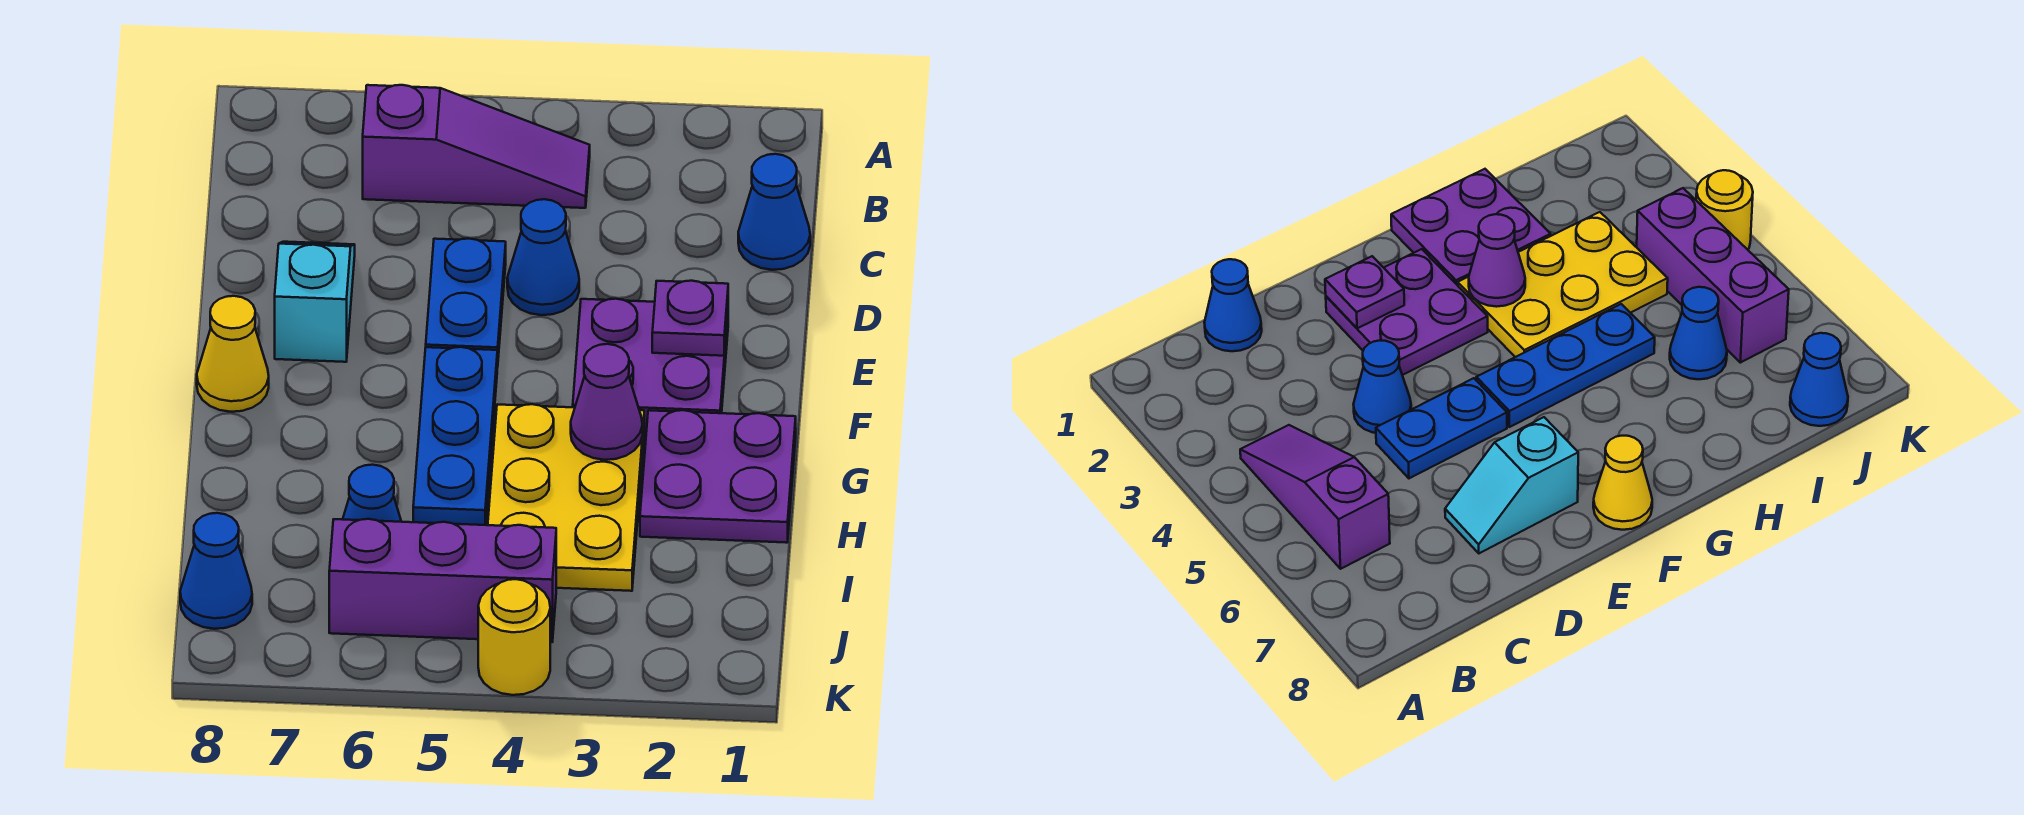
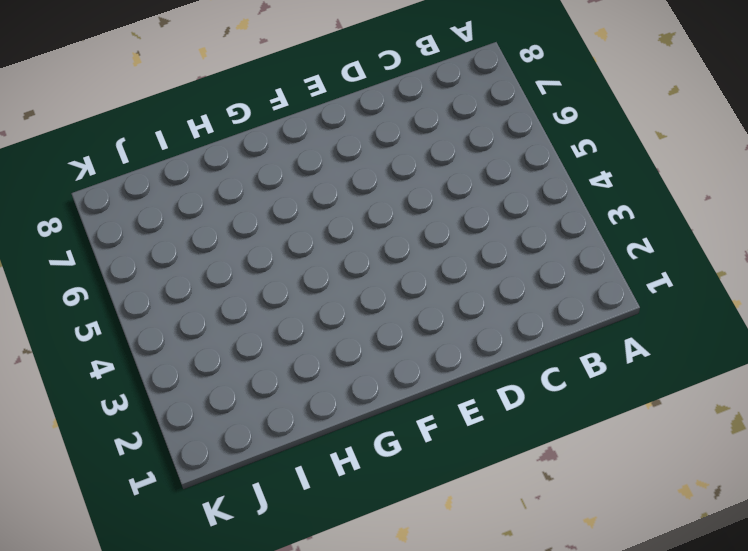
none -> purple slope B4:B6 level 1 top 6
none -> blue cone C1 level 1
none -> blue cone D4 level 1

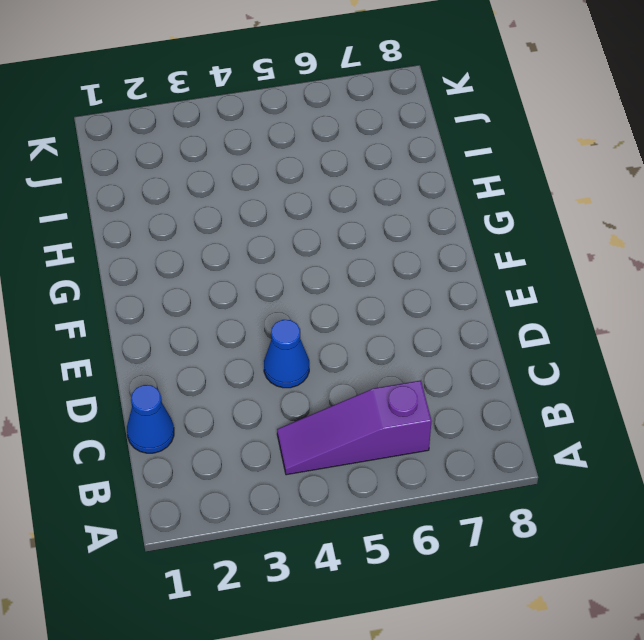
none -> blue plate D5:E5 level 1
none -> cyan slope D7:E7 level 1 top E
none -> purple plate E2:F3 level 1

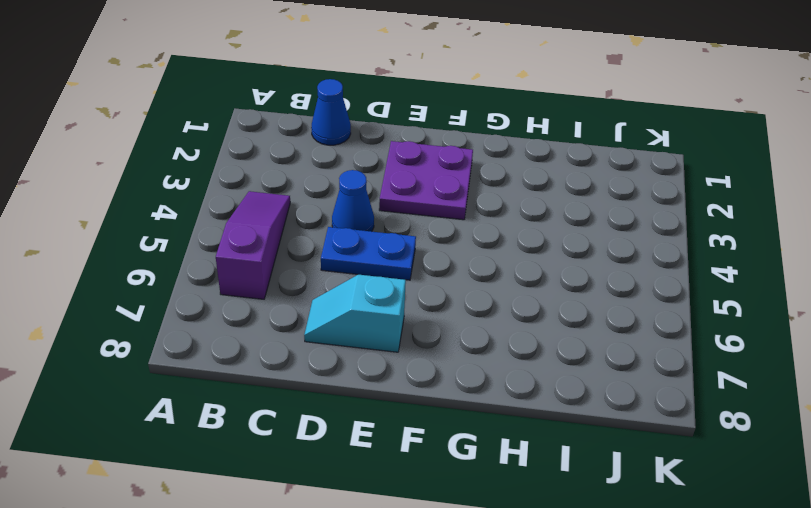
none -> blue plate F5:H5 level 1
none -> yellow cone F8 level 1
none -> purple plate G1:H2 level 1

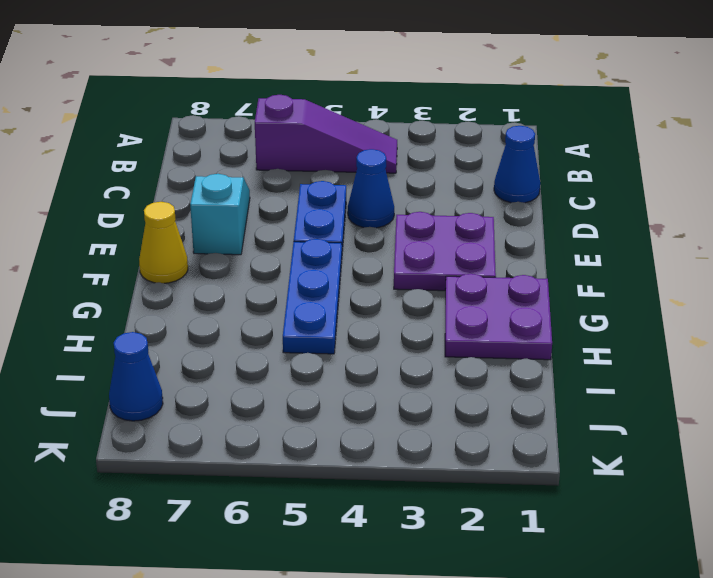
none -> yellow plate G3:I4 level 1
none -> blue cone I6 level 1
none -> purple brick J4:J6 level 1

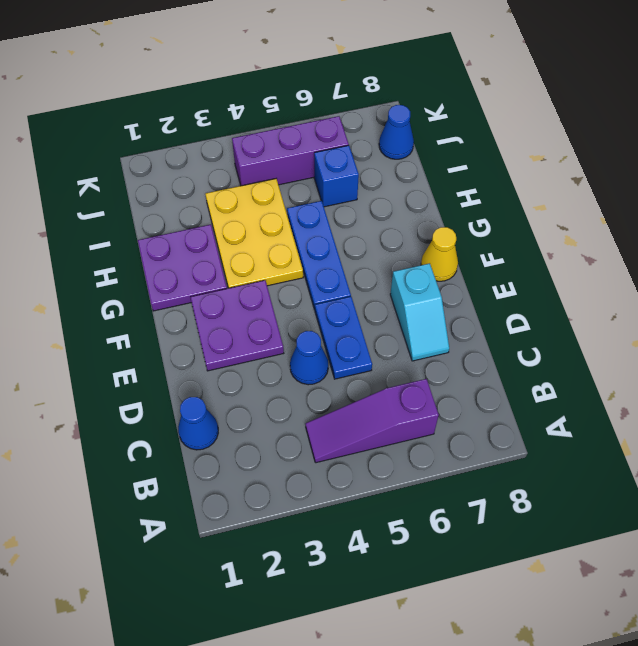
blue brick I6 level 1 -> blue cone I6 level 1
none -> yellow round brick K4 level 1
none -> purple plate E2 level 2
none -> purple cone G3 level 2

